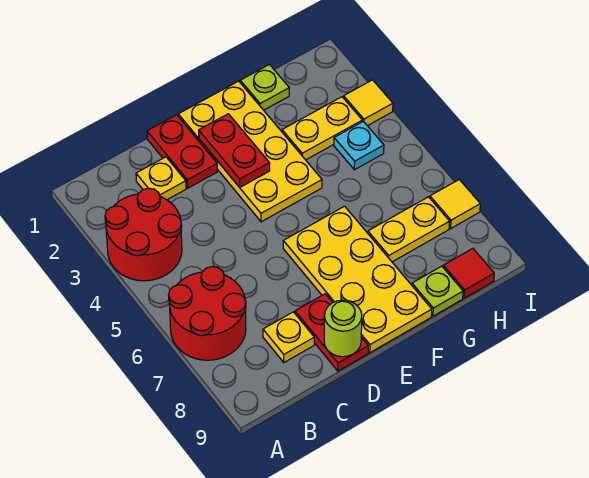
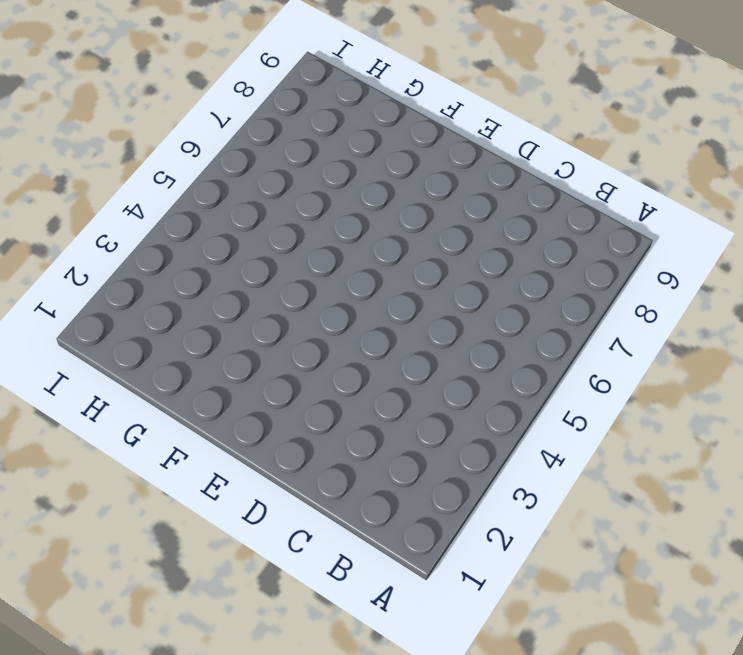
none -> red round brick A3:B4 level 1
none -> red round brick A6:B7 level 1
none -> yellow plate C2 level 1

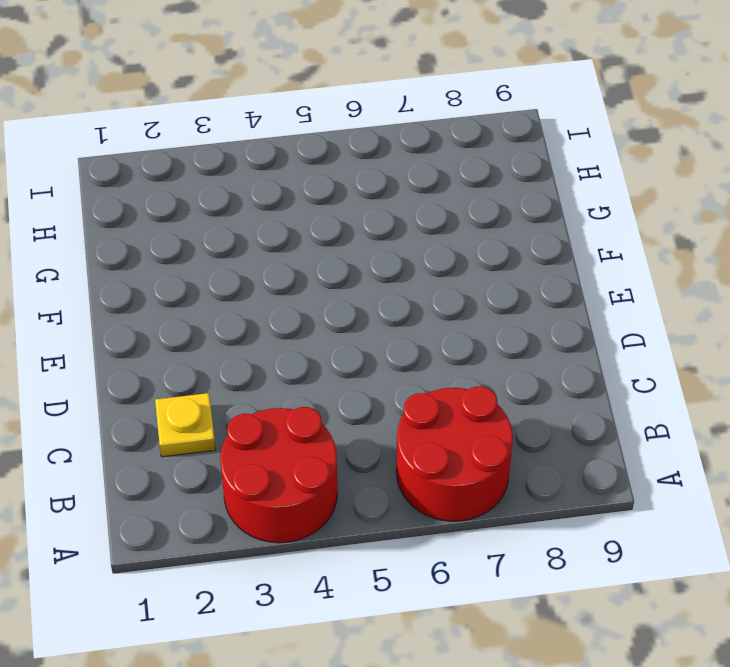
none -> yellow plate C8 level 1
none -> red plate D1:D2 level 1
none -> red plate D8:D9 level 1

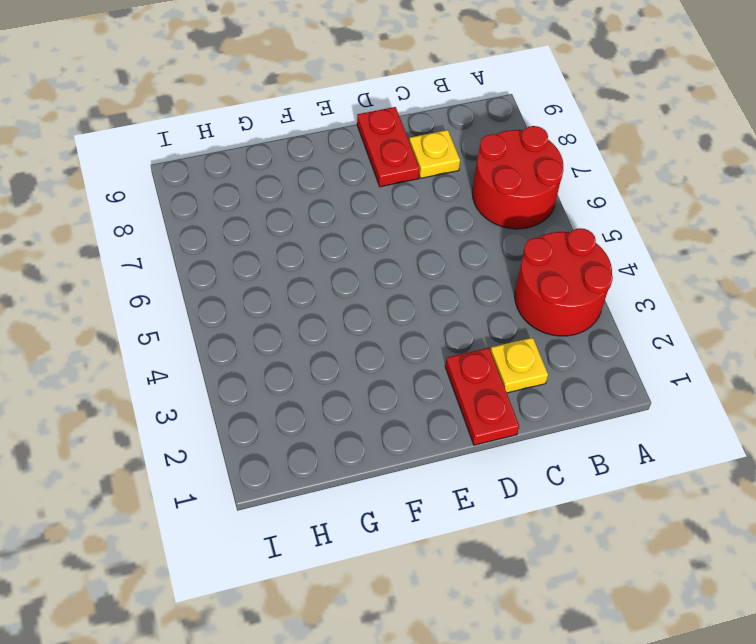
none -> yellow plate E1:F4 level 1
none -> yellow plate E6:F9 level 1
none -> lime plate G1 level 1

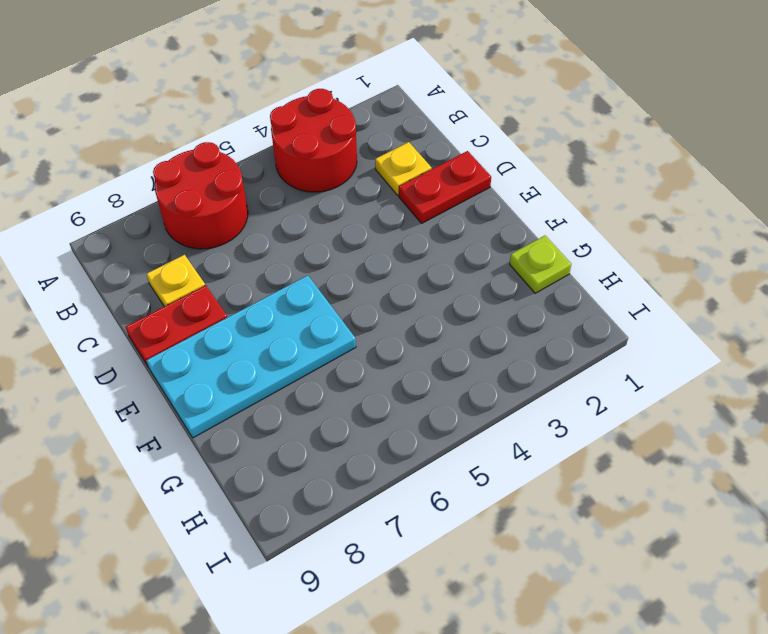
cyan plate E6:F9 level 1 -> yellow plate E6:F9 level 1
none -> yellow plate E1:F4 level 1
none -> yellow plate G3:H3 level 1
none -> yellow plate G7:H7 level 1

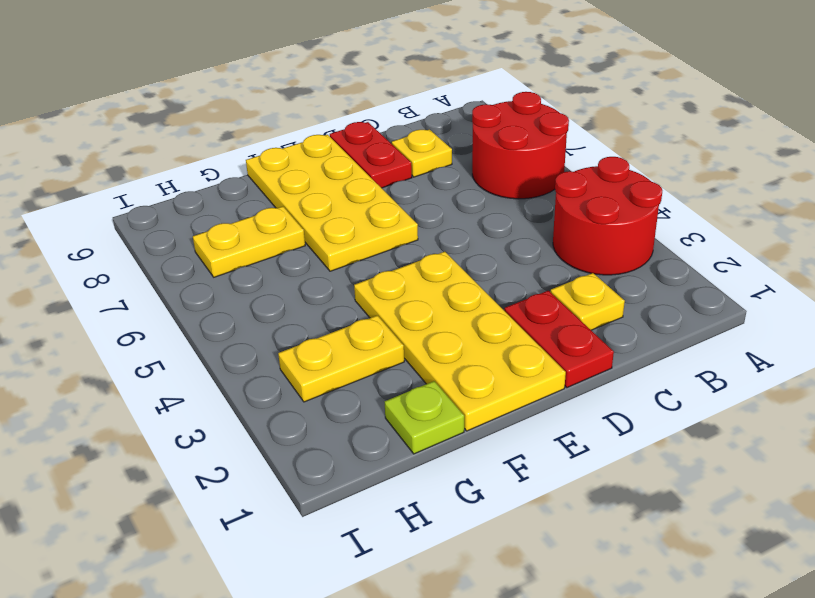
none -> lime plate G9 level 1
none -> cyan plate H4 level 1
none -> red tile H9 level 1

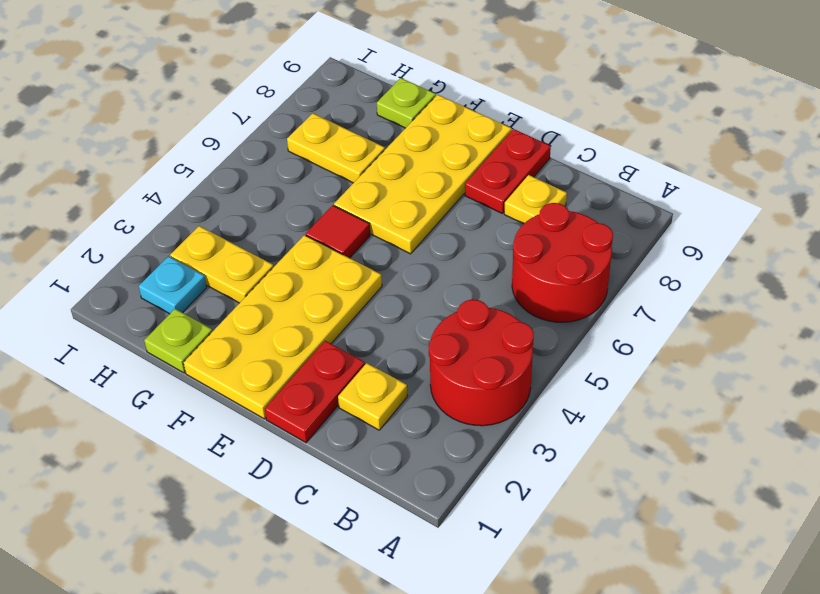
red tile F5 level 1 -> red tile H9 level 1
cyan plate H2 level 1 -> cyan plate H4 level 1
none -> yellow tile I3 level 1
none -> yellow tile I7 level 1
none -> lime round brick D9 level 2

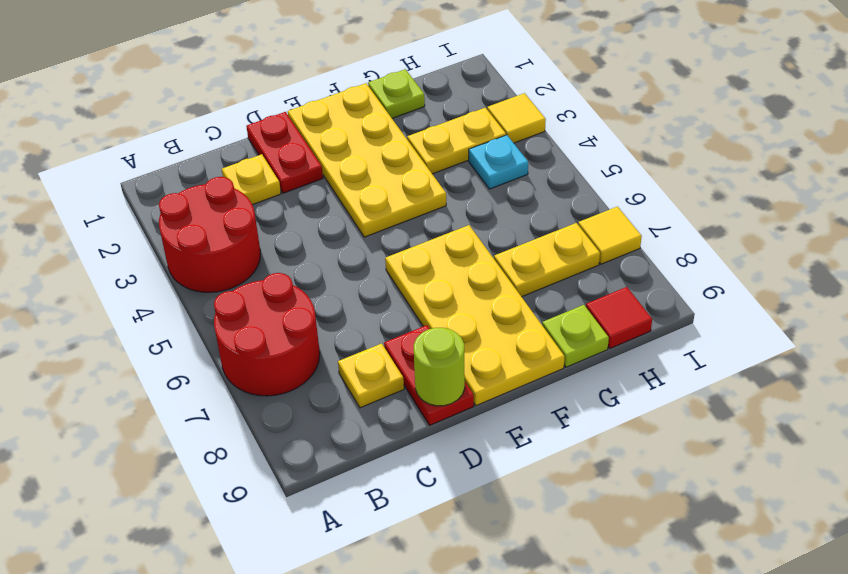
none -> red plate E2:E3 level 2

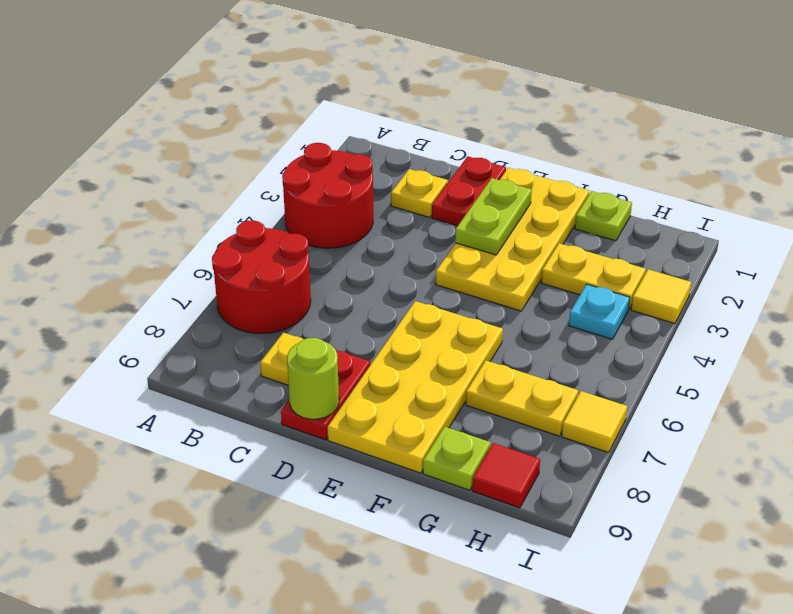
lime plate E2:E3 level 2 -> red plate E2:E3 level 2

